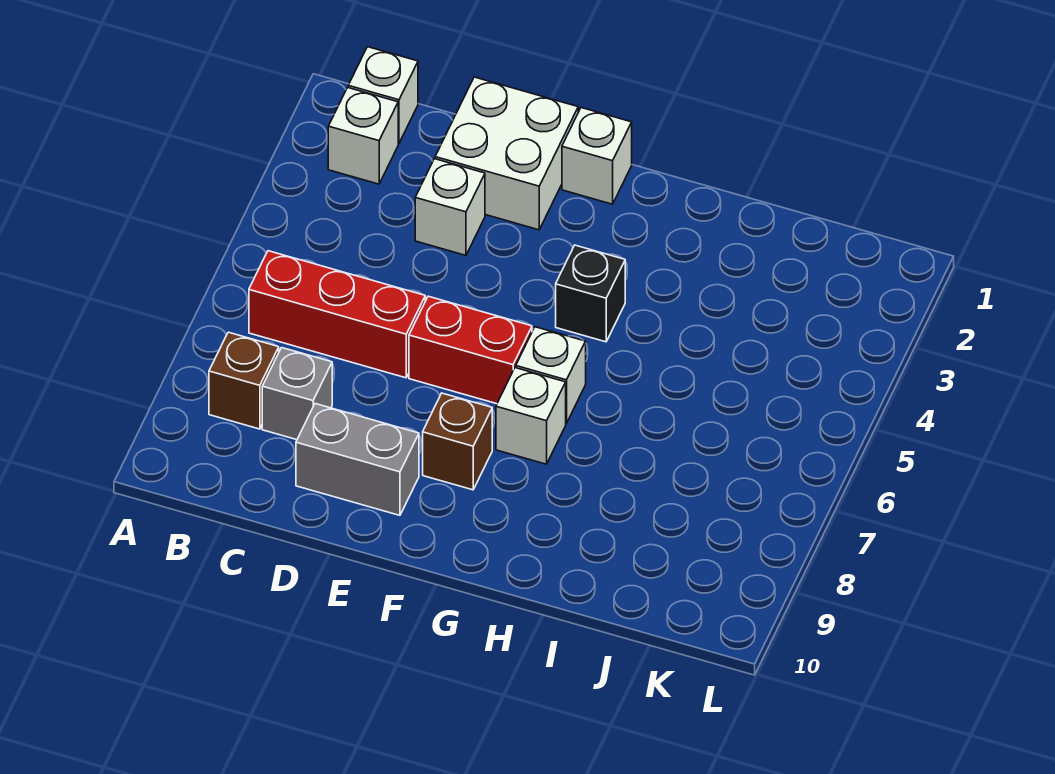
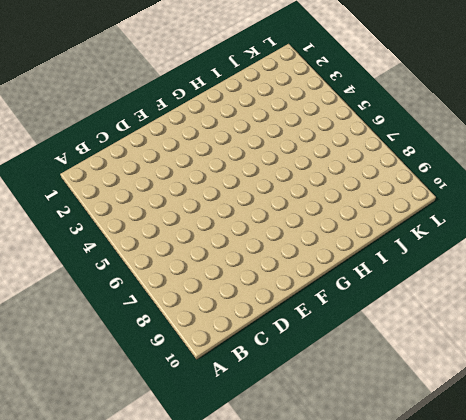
none -> white brick B1 level 1
none -> white brick B2 level 1
none -> red brick B6:D6 level 1

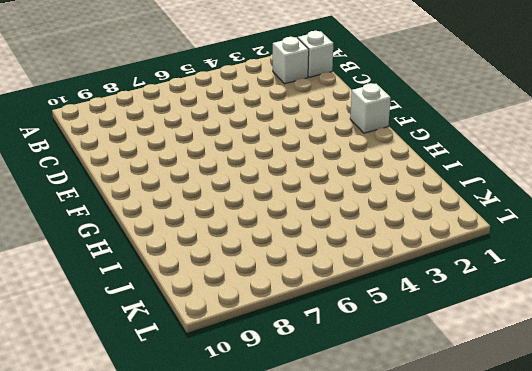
none -> red brick B6:D6 level 1
none -> brown brick B8 level 1
none -> grey brick C8 level 1

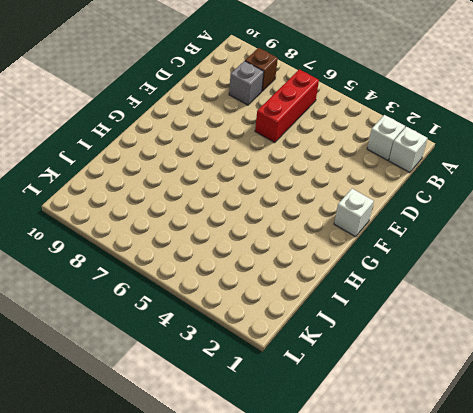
none -> white brick D1:E2 level 1
none -> white brick D3 level 1
none -> grey brick D9:E9 level 1

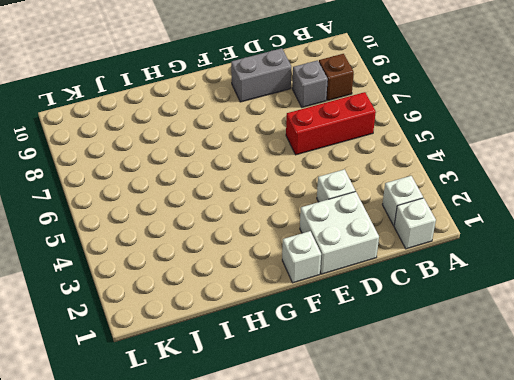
none -> red brick E6:F6 level 1
none -> brown brick F8 level 1
none -> black brick G4 level 1

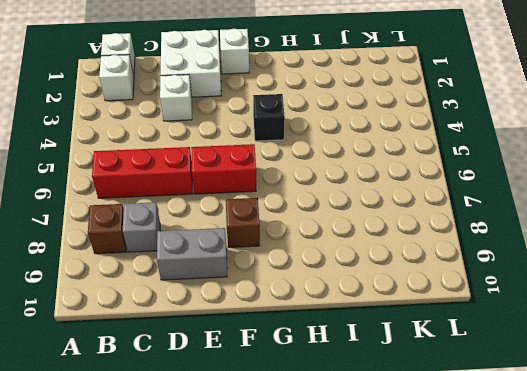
none -> white brick G6 level 1
none -> white brick G7 level 1

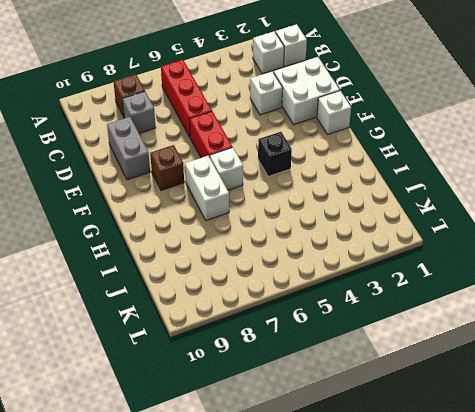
white brick G7:H7 level 1 -> white brick G7 level 1

